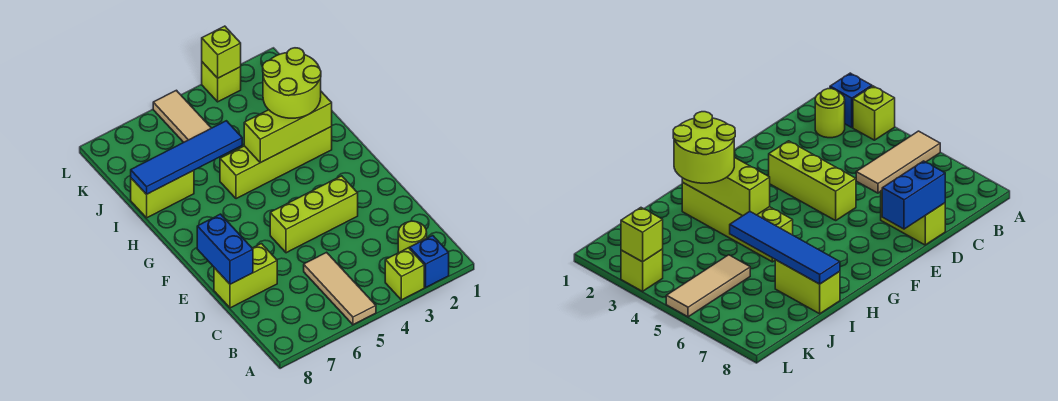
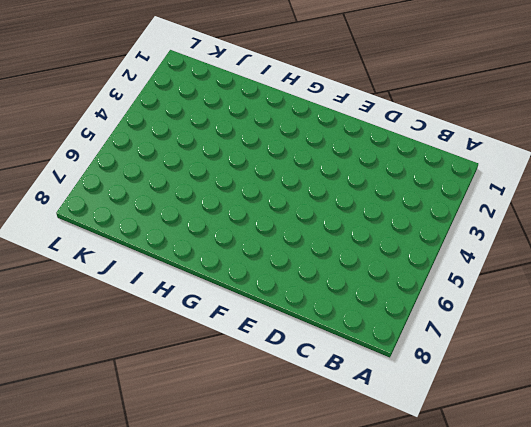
none -> blue brick A2 level 1
none -> lime brick A3 level 1
none -> tan tile A5:C5 level 1

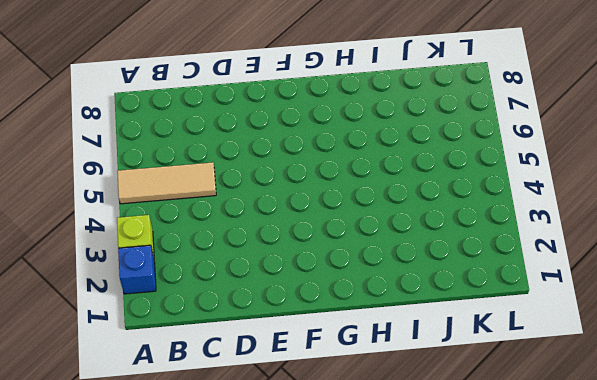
none -> lime round brick B2 level 1
none -> lime brick D7:D8 level 1
none -> lime brick E3:E5 level 1

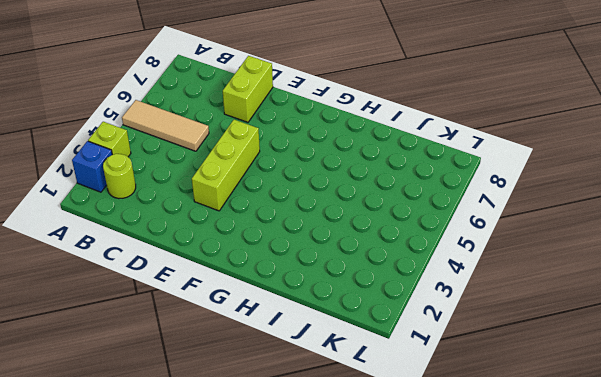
none -> lime brick H2:H5 level 1
none -> lime brick I7:I8 level 1
none -> tan tile J5:L5 level 1

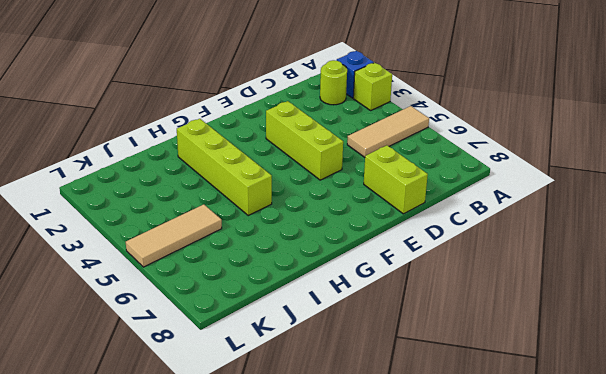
none -> lime brick I7:I8 level 1
none -> lime brick L3 level 1
none -> blue brick D8:E8 level 2

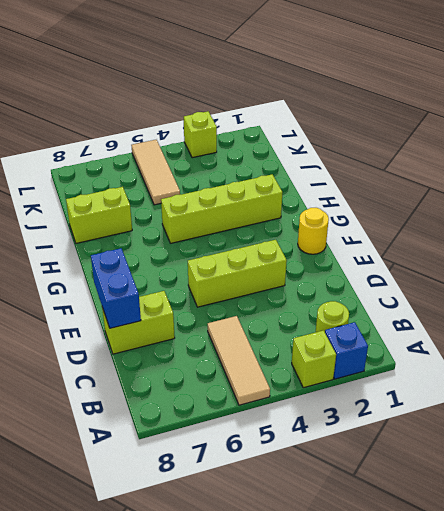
yellow round brick F1 level 1 -> none
none -> lime brick H2:H4 level 2
none -> blue tile I5:I8 level 2
none -> lime brick L3 level 2

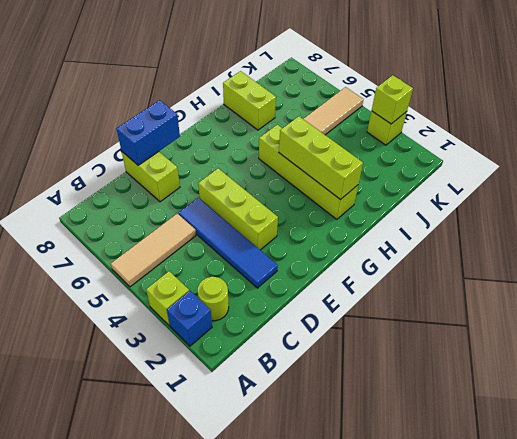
blue tile D2:D5 level 1 -> blue tile I5:I8 level 2
none -> lime round brick H2:I3 level 3

